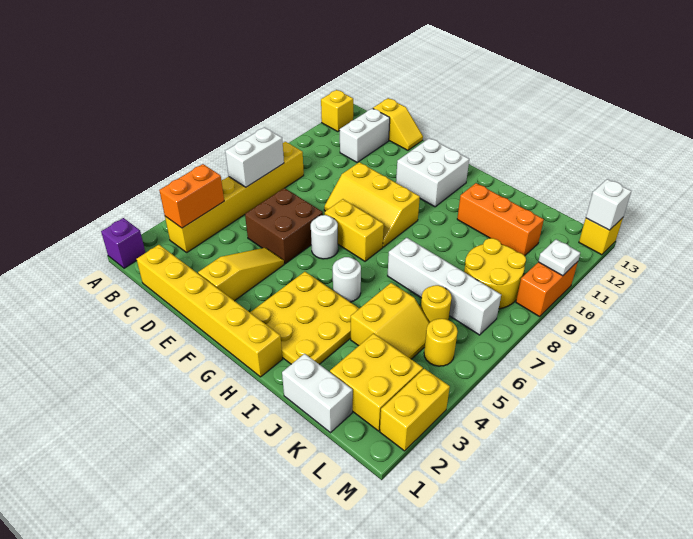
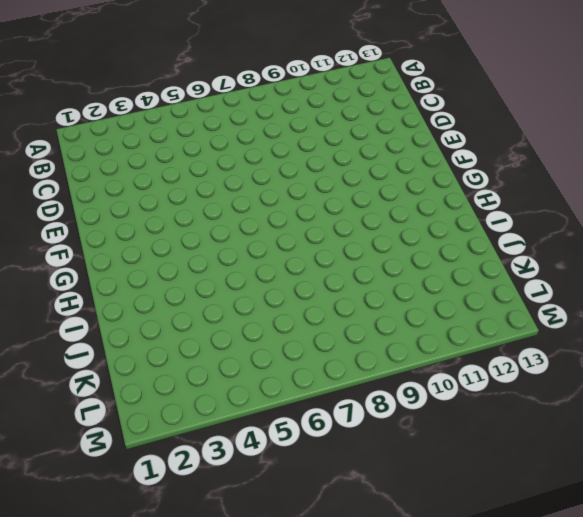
none -> purple brick A1 level 1
none -> yellow brick A12 level 1
none -> yellow brick B3:B8 level 1

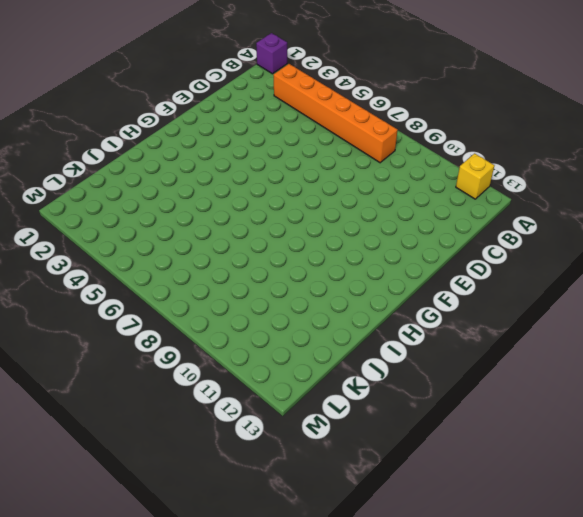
orange brick B3:B8 level 1 -> yellow brick B3:B8 level 1
none -> yellow brick C1:H1 level 1
none -> white brick C11:C12 level 1
none -> yellow slope C13:D13 level 1 top C

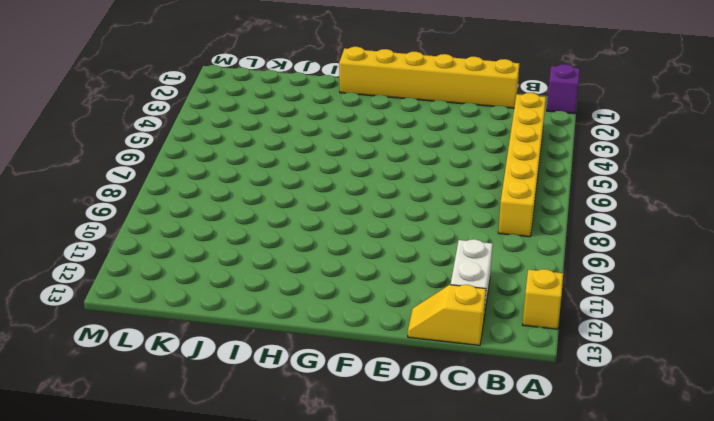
none -> brown brick D5:E6 level 1
none -> yellow slope E2:E4 level 1 top 2
none -> yellow slope E8:G9 level 1 top 9

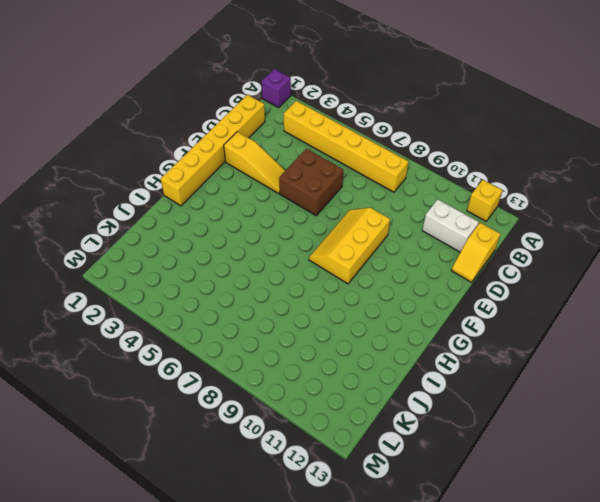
none -> white round brick F6 level 1
none -> yellow brick F7:G7 level 1
none -> white brick F11:G12 level 1

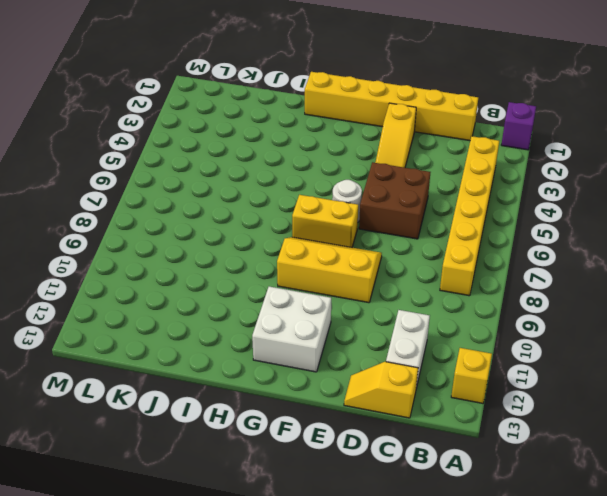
none -> yellow plate G2:I4 level 1
none -> white round brick H5 level 1
none -> white brick I7:L7 level 1

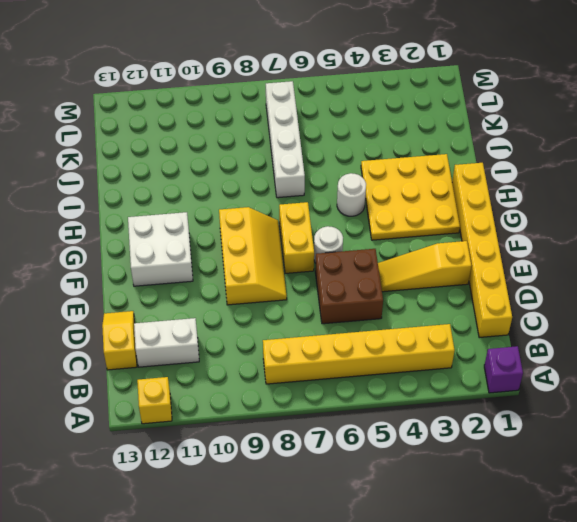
none -> orange brick I11:K11 level 1
none -> white brick J1:K1 level 1
none -> yellow slope J4:K5 level 1 top J

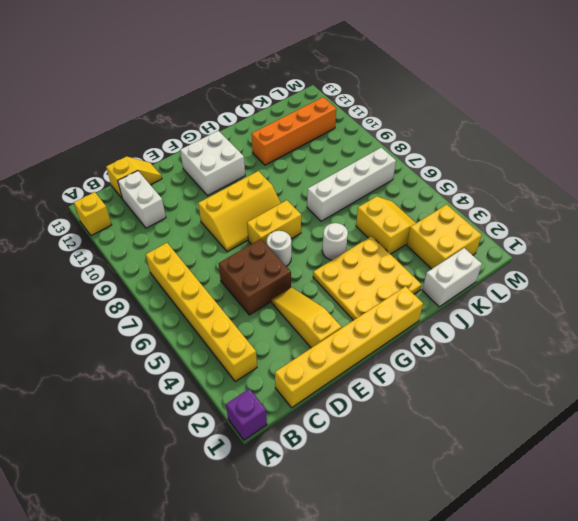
orange brick I11:L11 level 1 -> orange brick I11:K11 level 1
none -> yellow round brick K6 level 1
none -> yellow round brick K8:L9 level 1
none -> yellow round brick L5 level 1

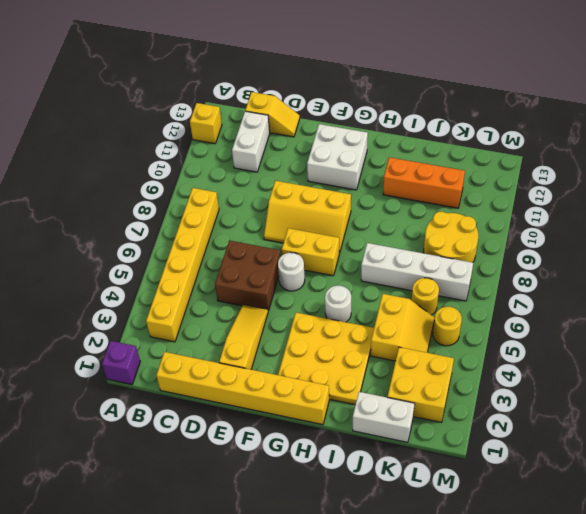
none -> yellow brick M2:M3 level 1
none -> orange brick M9:M10 level 1
none -> yellow brick M13 level 1

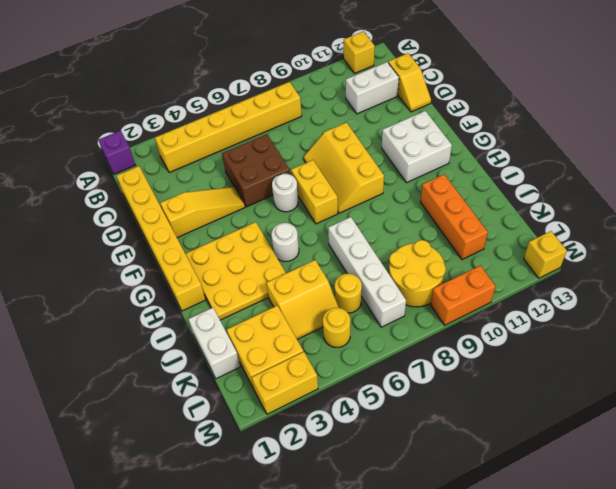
none -> orange brick B3:B4 level 2
none -> white brick B6:B7 level 2
none -> white plate M10 level 2

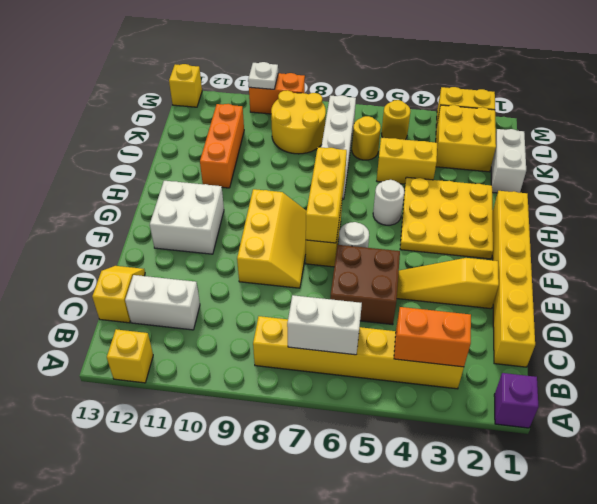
yellow brick F7:H7 level 2 -> none
none -> white brick M13 level 2

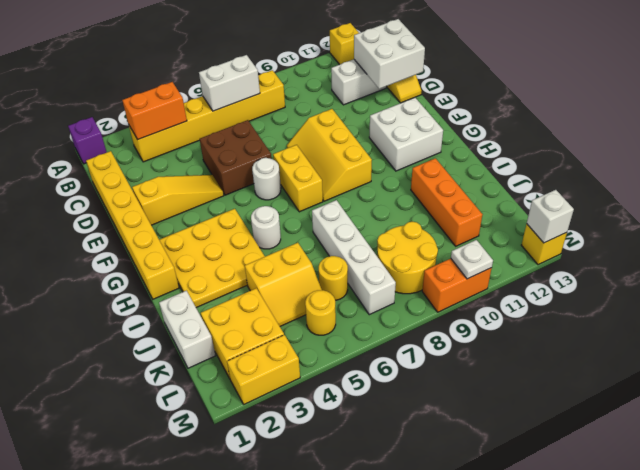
white brick C12:D13 level 2 -> none

